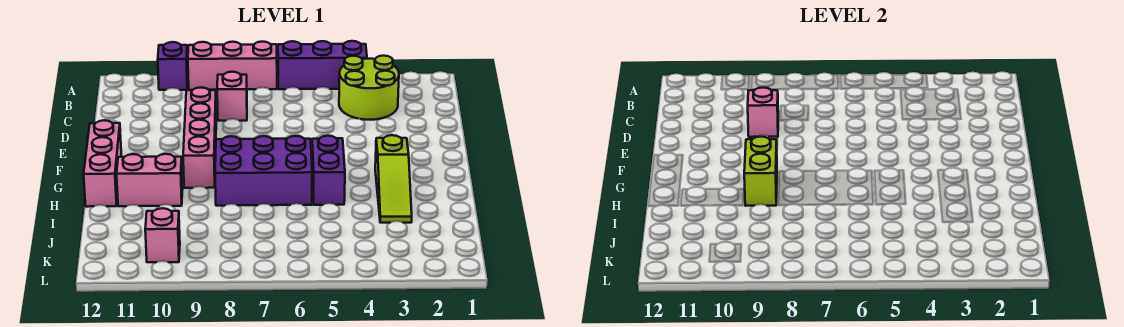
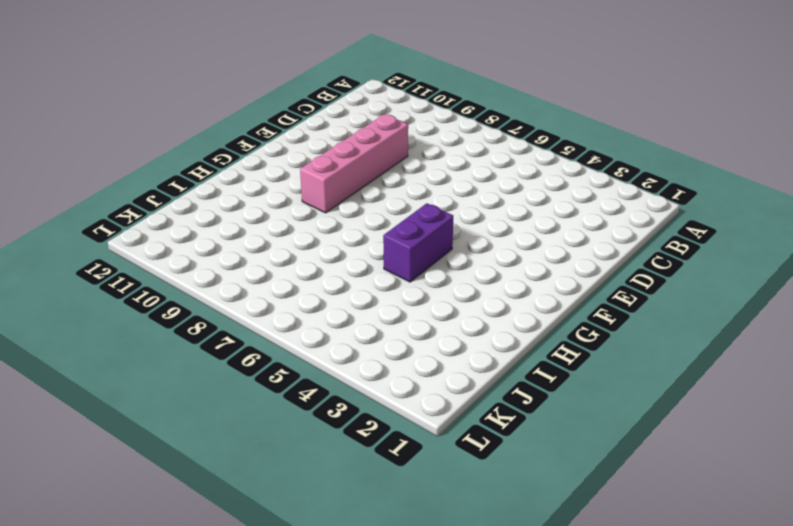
none -> purple brick A4:A6 level 1
none -> pink brick A7:A9 level 1
none -> purple brick A10 level 1

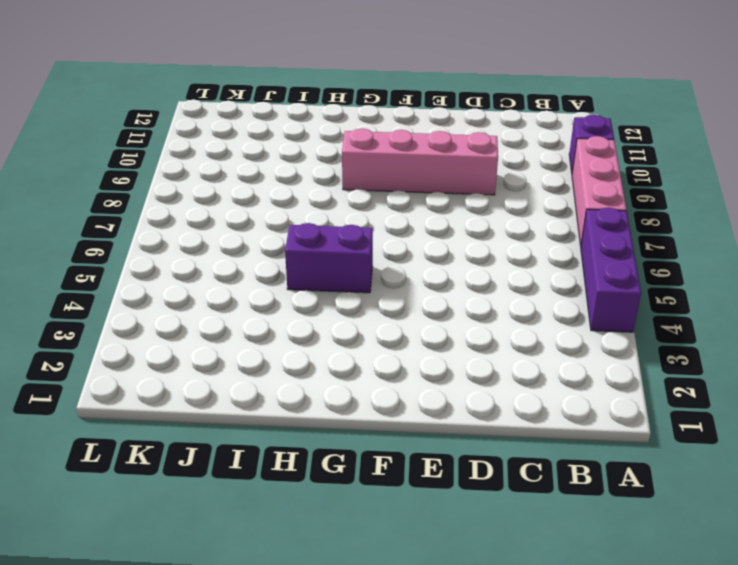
none -> lime round brick B3:C4 level 1
none -> pink brick C8 level 1
none -> pink brick F12:H12 level 1

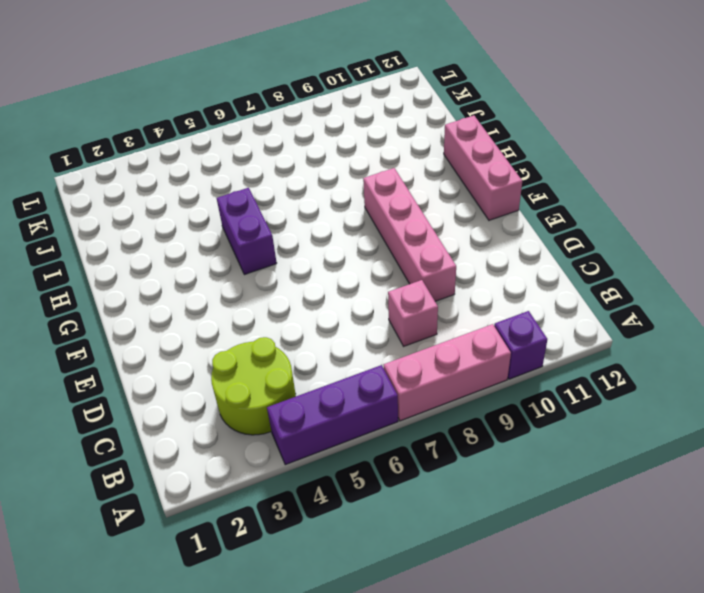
none -> lime slope G3:I3 level 1 top G
none -> purple brick G6:H8 level 1
none -> pink brick H10:H11 level 1

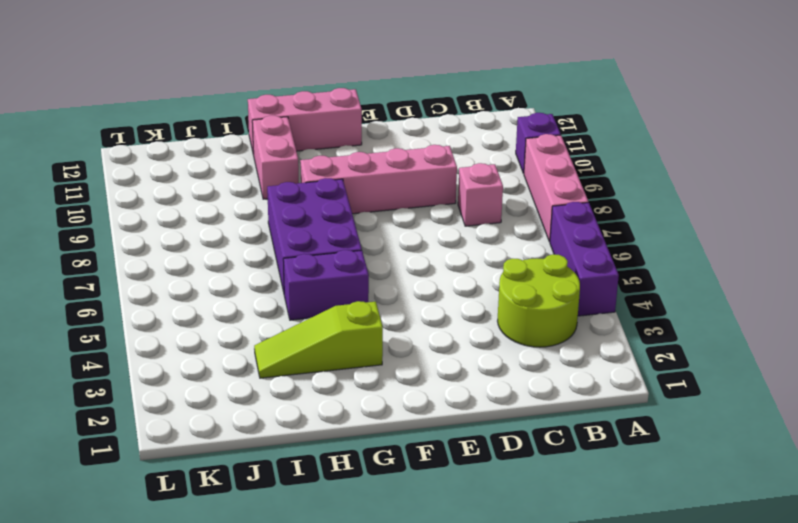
none -> pink brick K10 level 1
none -> pink brick D9 level 2
none -> lime brick G9:H9 level 2

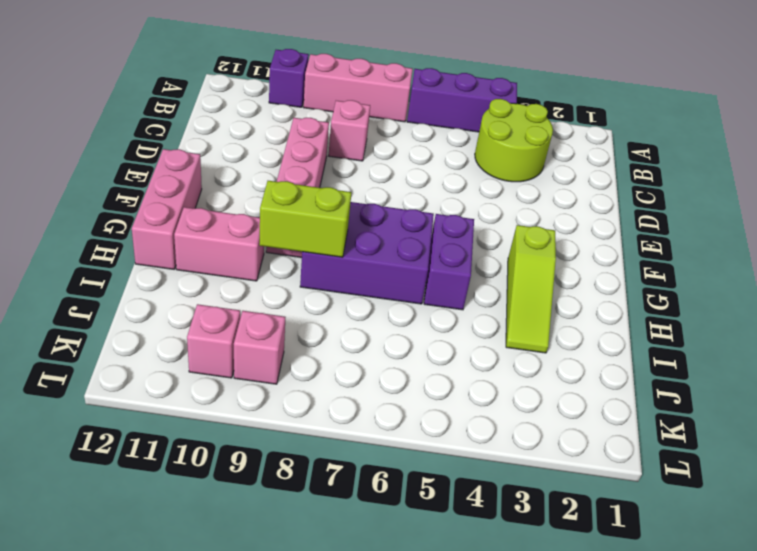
lime brick H8:H9 level 2 -> lime brick G9:H9 level 2
pink brick K9 level 1 -> pink brick D9 level 2

